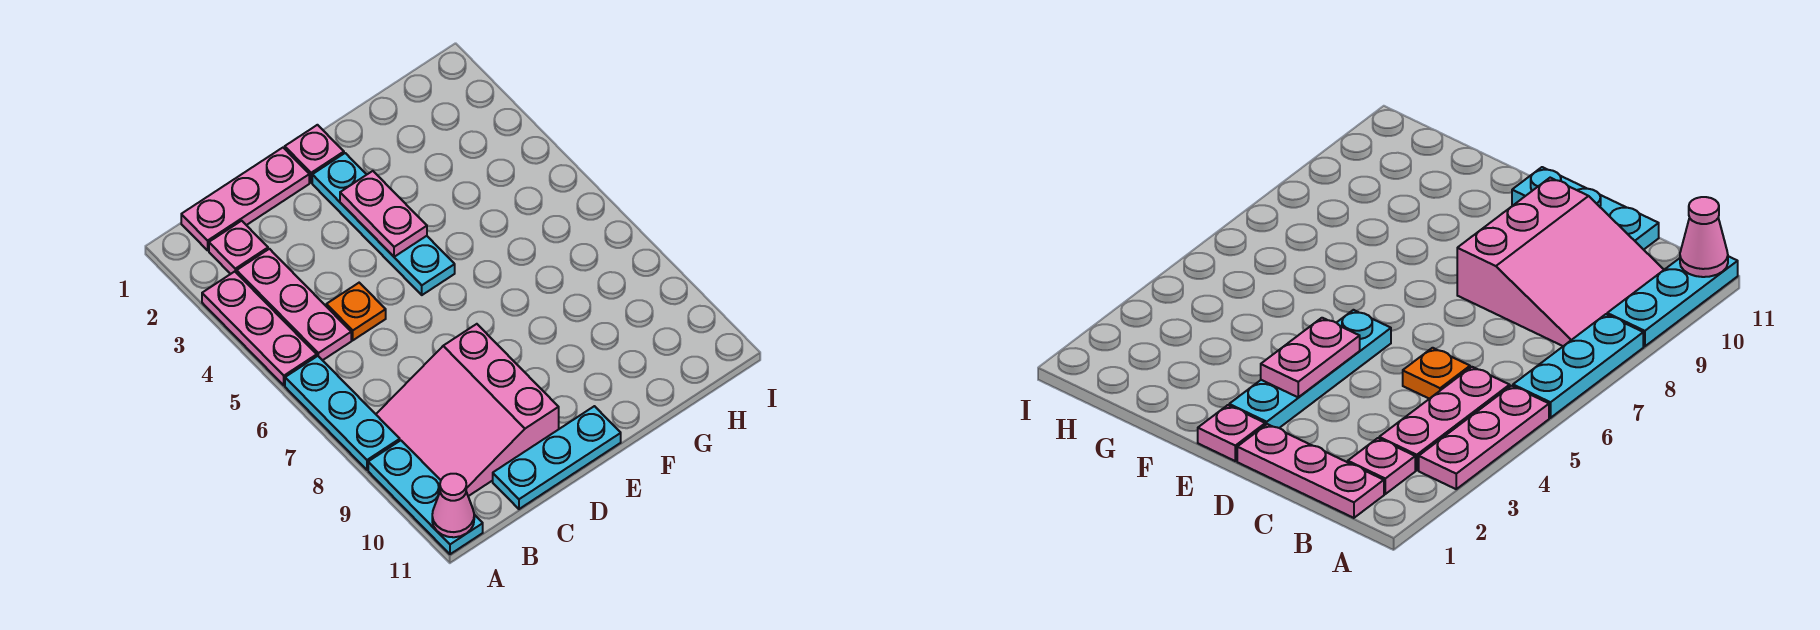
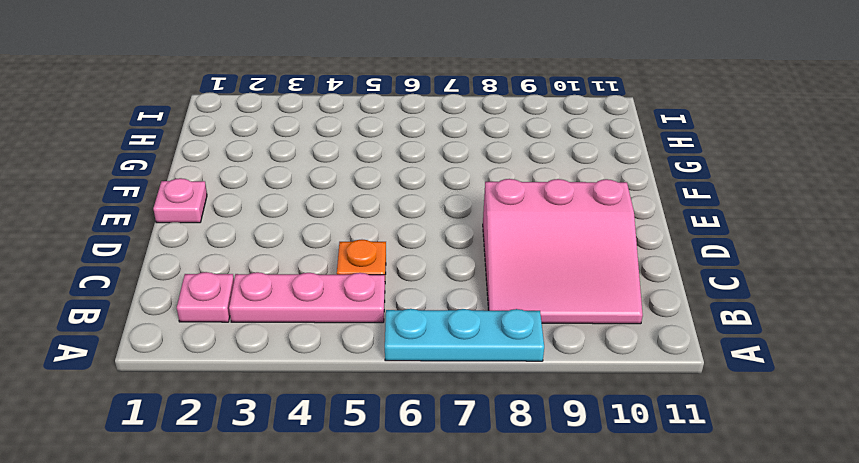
none -> pink plate A3:A5 level 1
none -> cyan plate A9:A11 level 1
none -> pink plate B1:D1 level 1

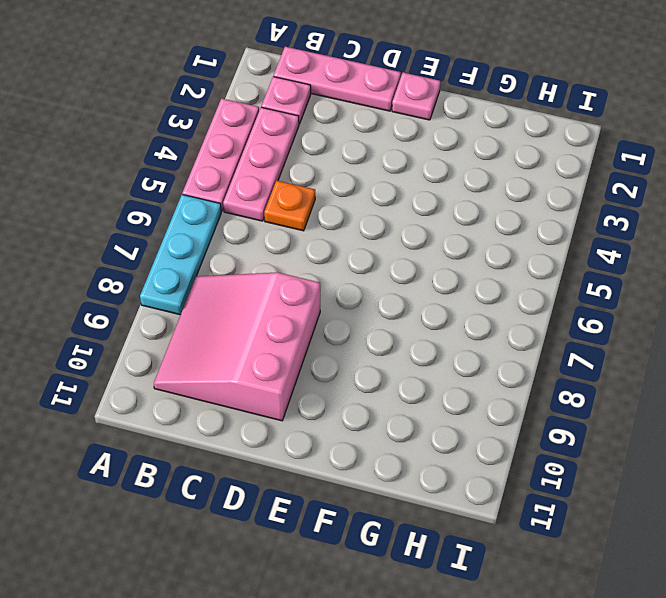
none -> cyan plate A9:A11 level 1
none -> cyan plate C11:E11 level 1
none -> cyan plate E2:E5 level 1

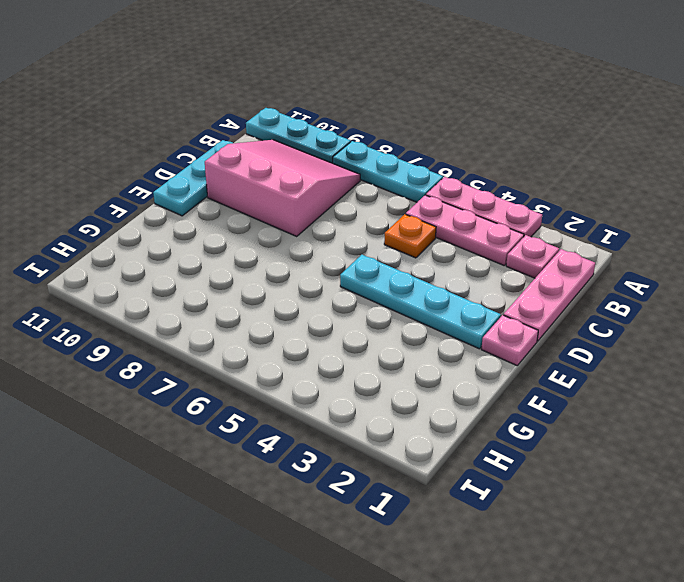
none -> pink cone A11 level 2
none -> pink plate E3:E4 level 2

